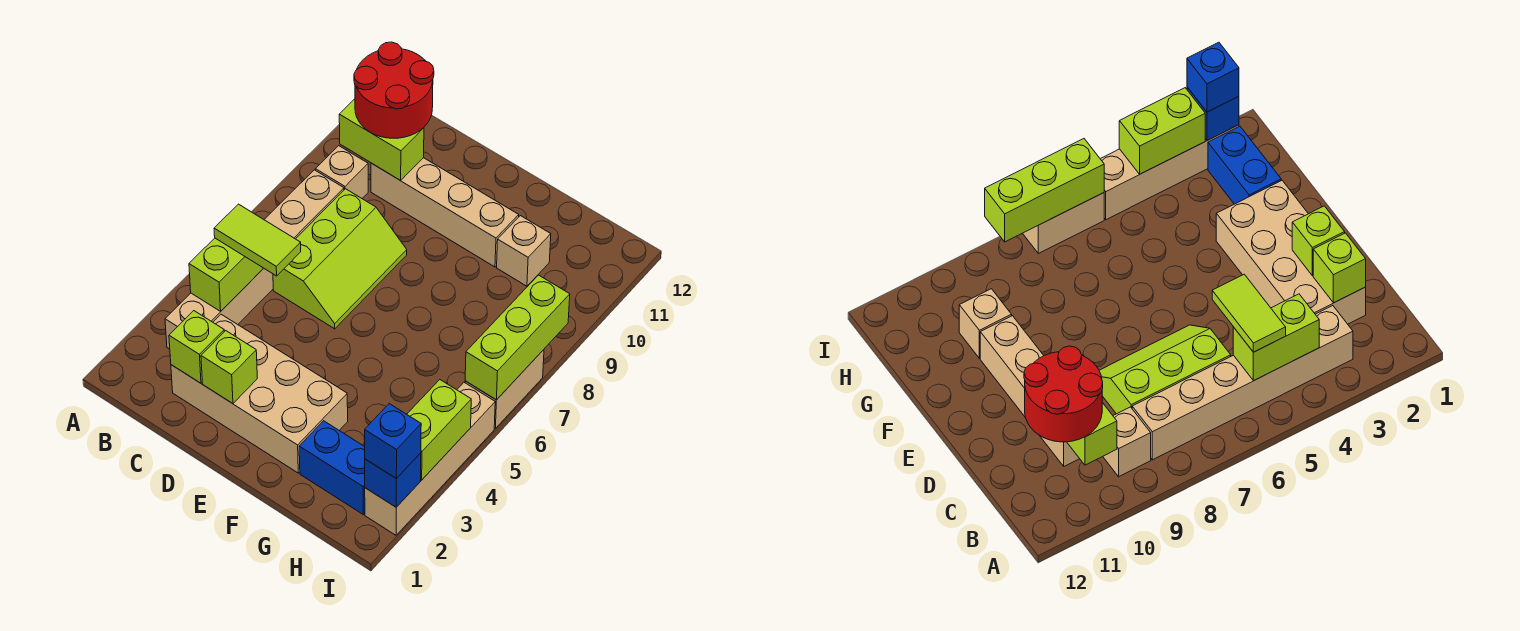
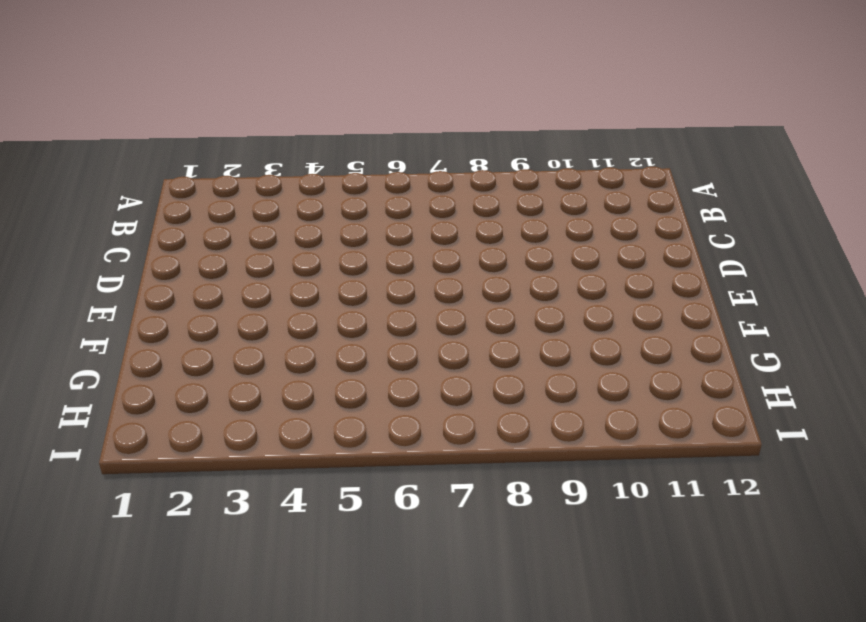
none -> tan brick B3:B8 level 1
none -> tan brick B9 level 1
none -> tan brick C2:F3 level 1

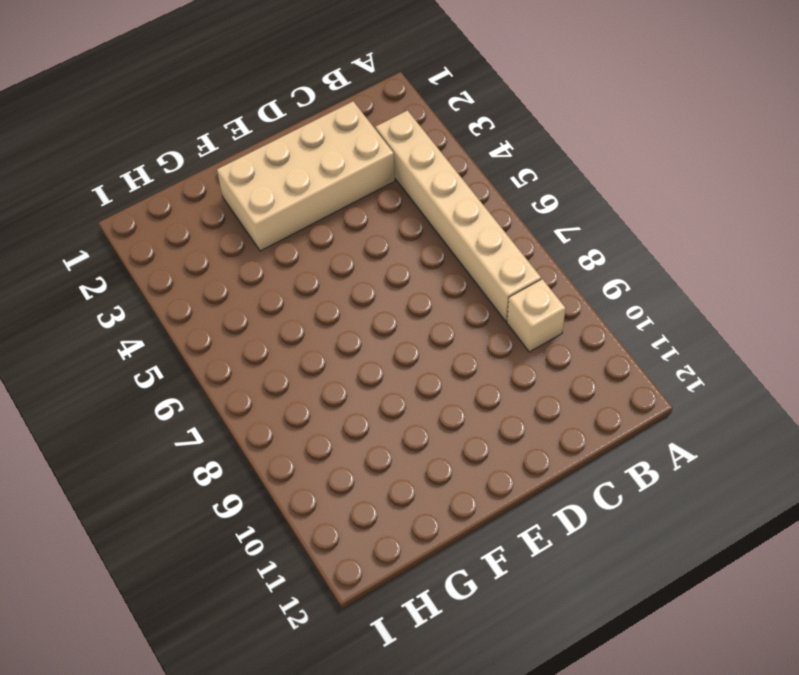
none -> lime slope C6:D8 level 1 top C
none -> tan brick C10:F10 level 1
none -> blue brick G2:H2 level 1

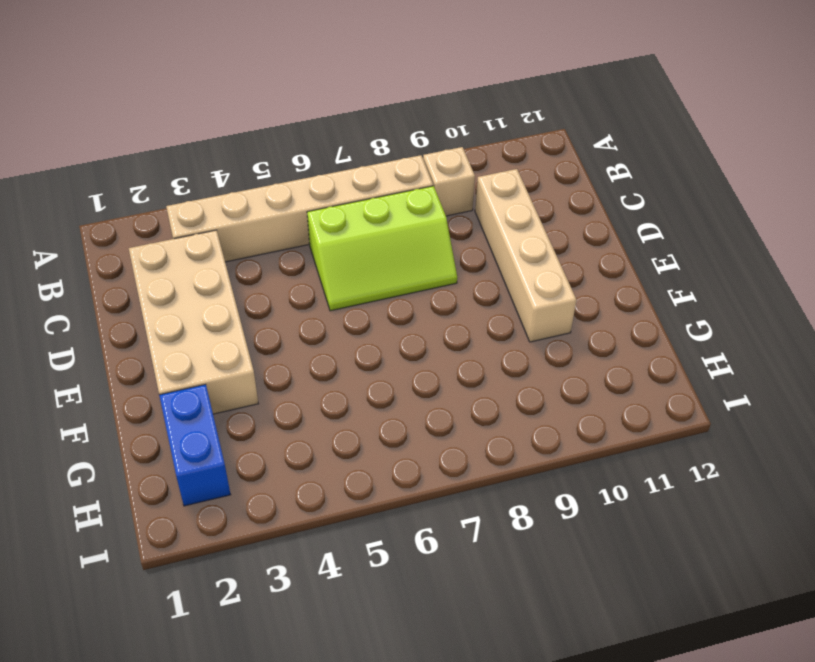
none -> tan brick G10 level 1
none -> tan brick I2:I5 level 1
none -> tan brick I6:I7 level 1

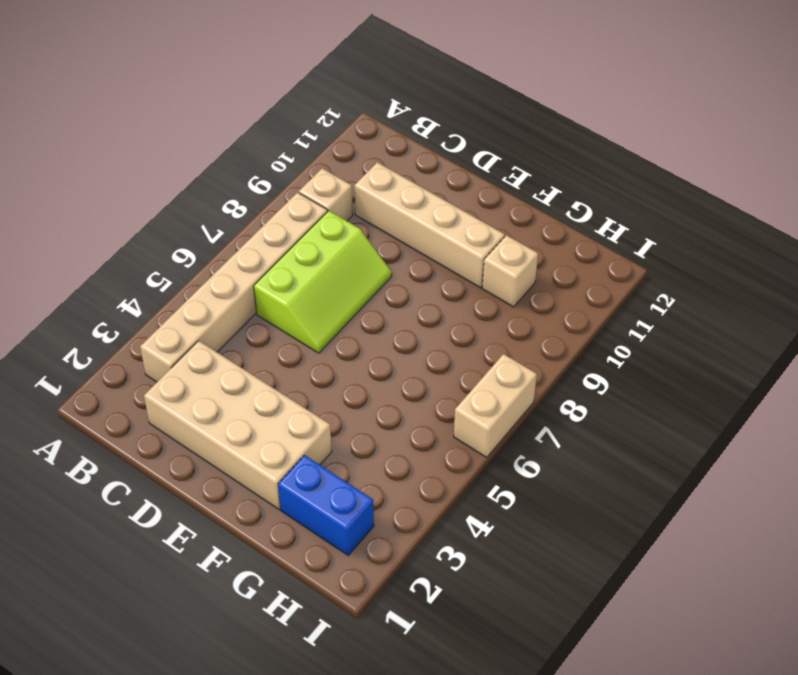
none -> tan brick I2:I5 level 1
none -> lime brick B4:B5 level 2
none -> lime brick B10:C10 level 2

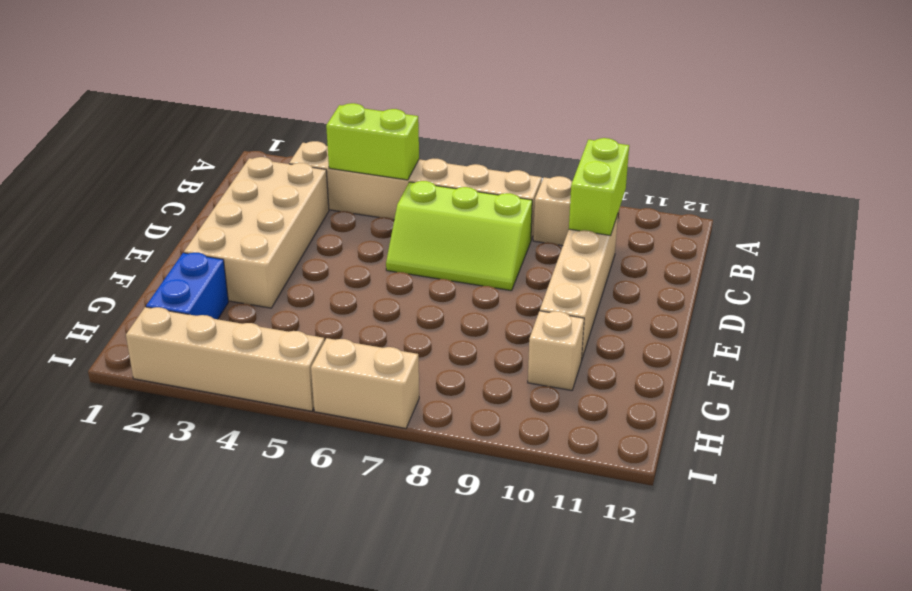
none -> lime brick C2 level 2
none -> lime brick D2 level 2
none -> blue brick I2 level 2

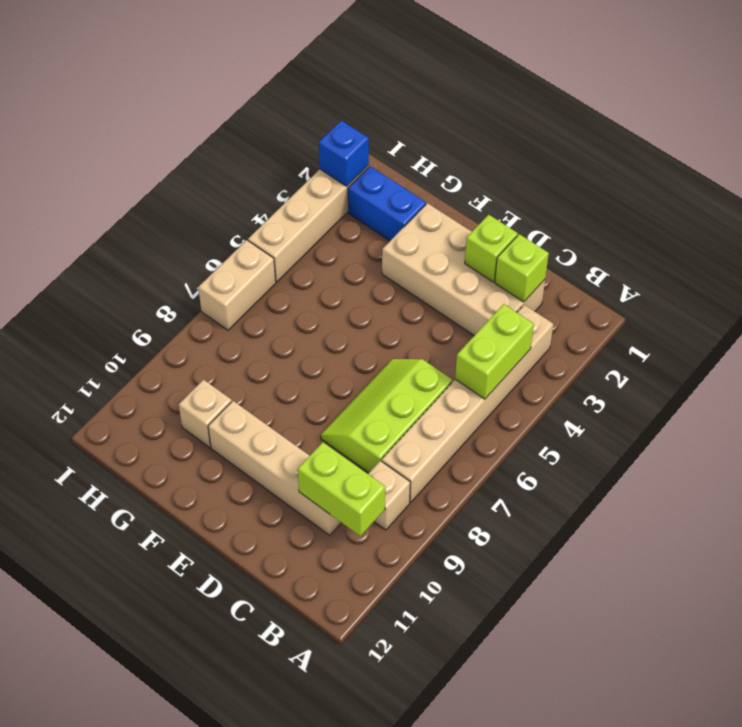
none -> lime brick I3:I4 level 2
none -> lime brick I6:I8 level 2
none -> lime tile B5:C5 level 3

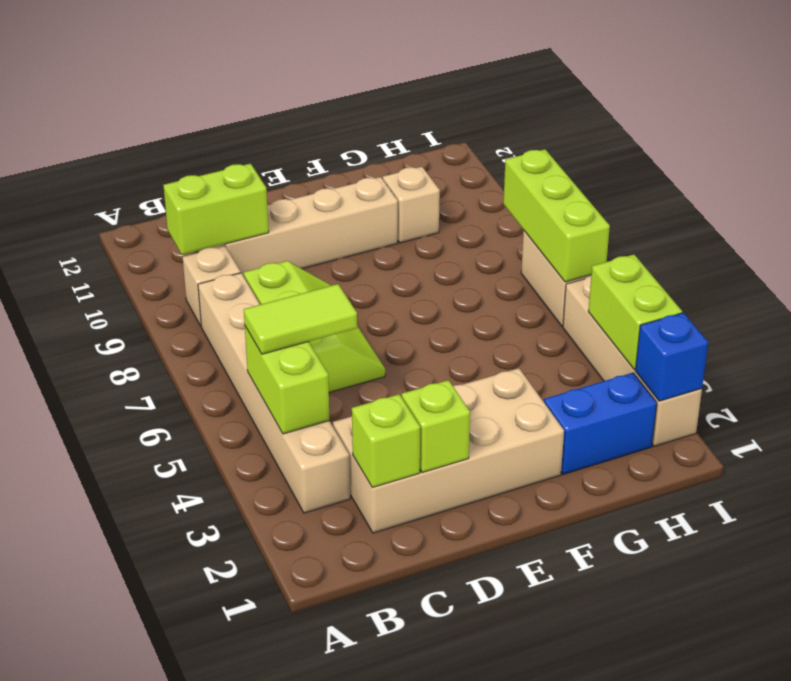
none -> red round brick B10:C11 level 3
none -> blue brick I2 level 3

